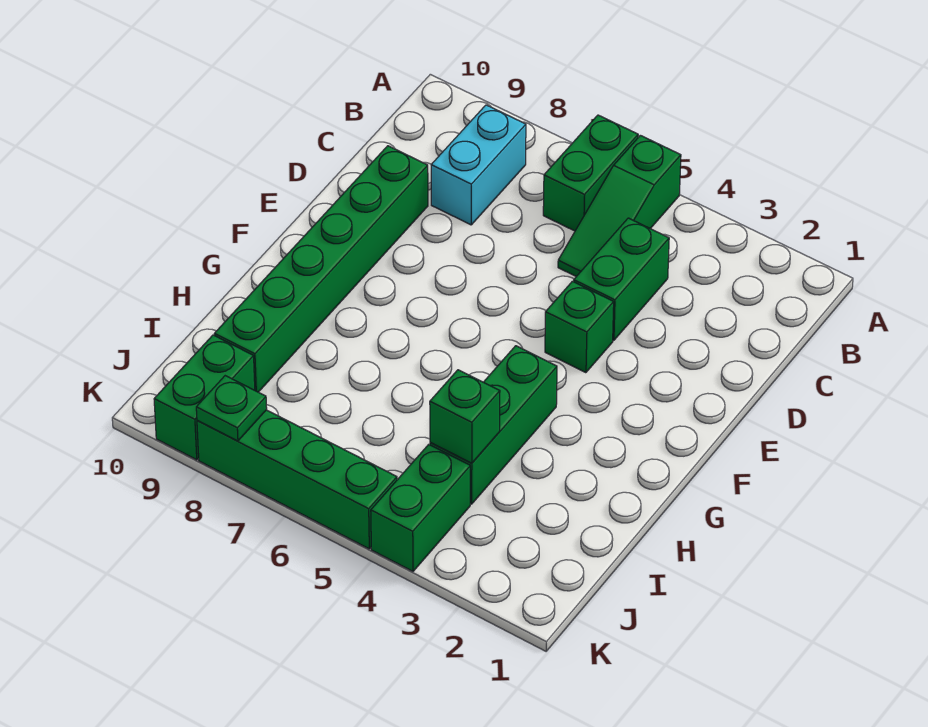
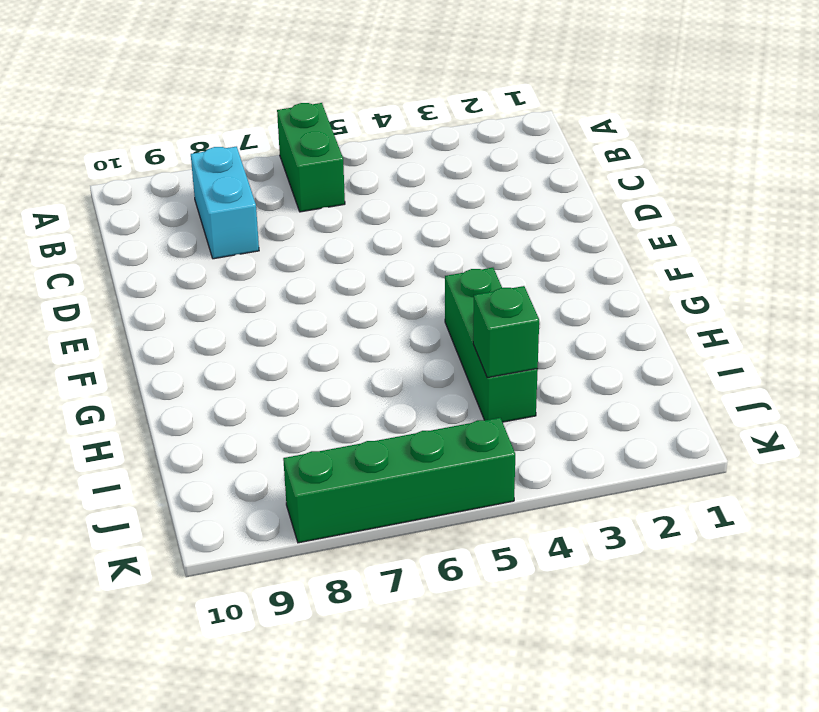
none -> green slope A5:C5 level 1 top A
none -> green brick C4:D4 level 1
none -> green brick D9:I9 level 1

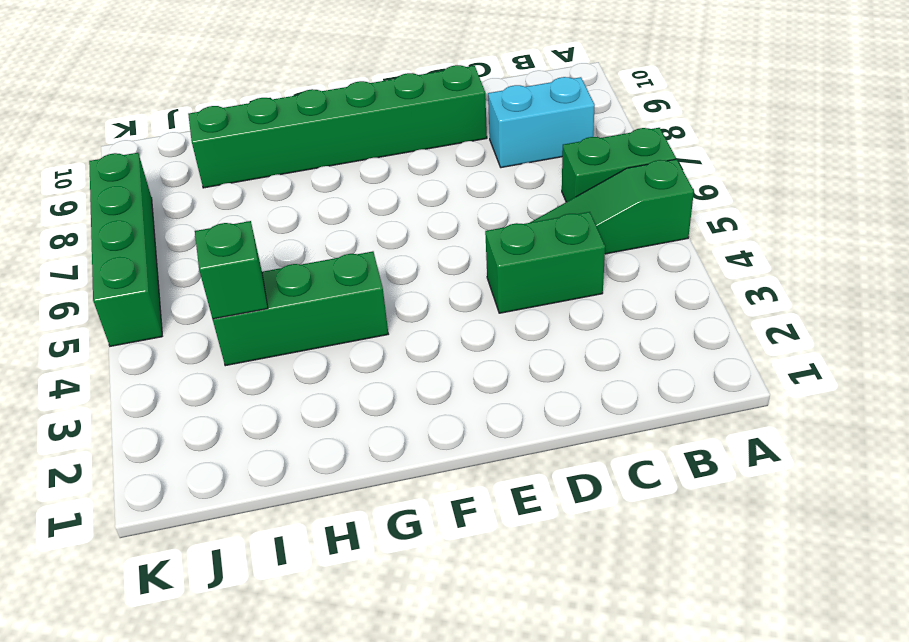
none -> green brick E4 level 1
none -> green brick J4:K4 level 1
none -> green brick J9:K9 level 1

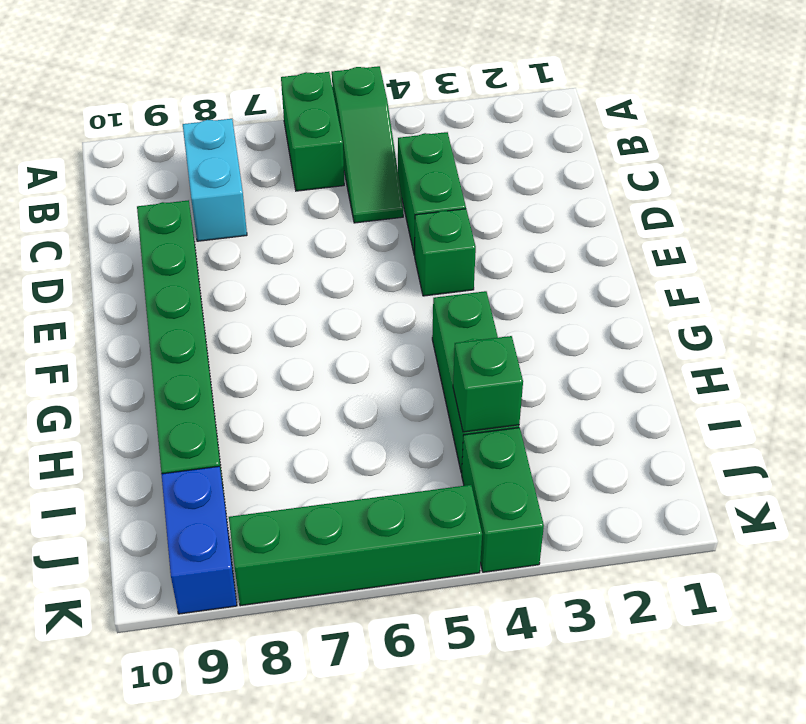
blue brick J9:K9 level 1 -> green brick J9:K9 level 1
none -> green plate K8 level 2

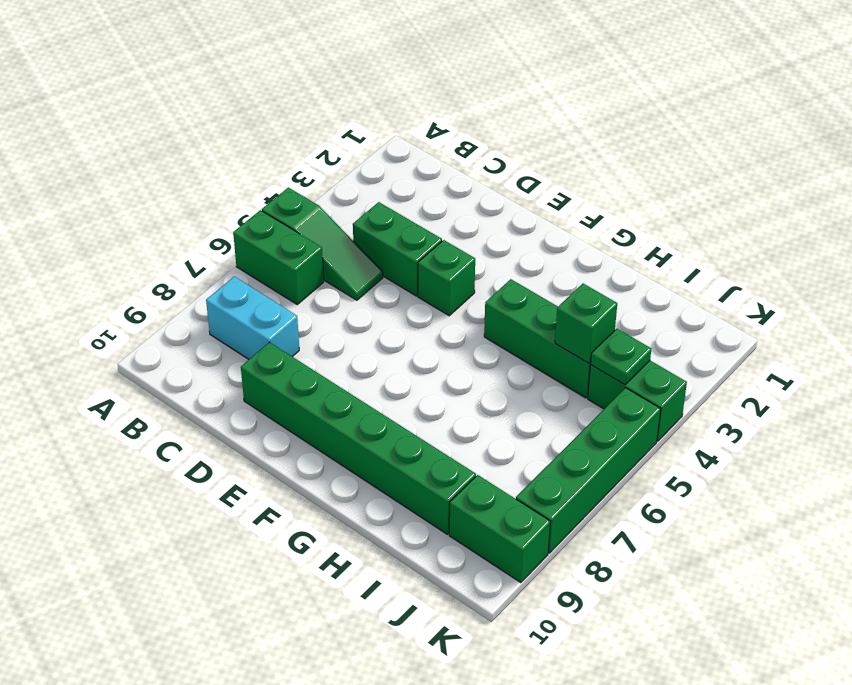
green plate J4 level 2 -> green plate K8 level 2

